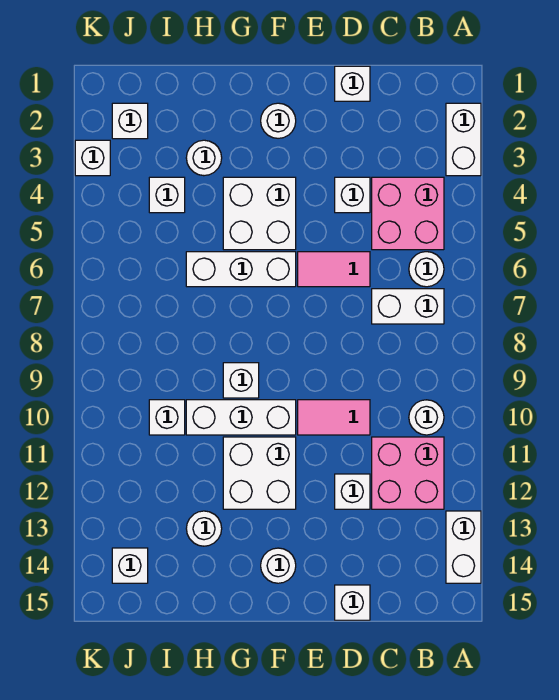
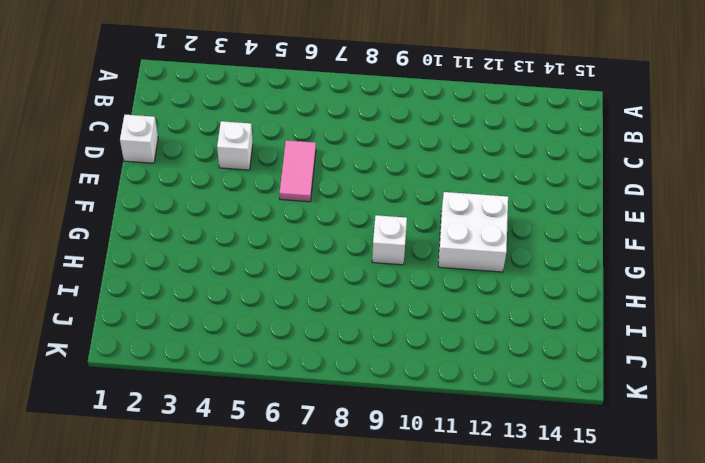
none -> white brick A2:A3 level 1
none -> white brick A13:A14 level 1
none -> pink brick B4:C5 level 1

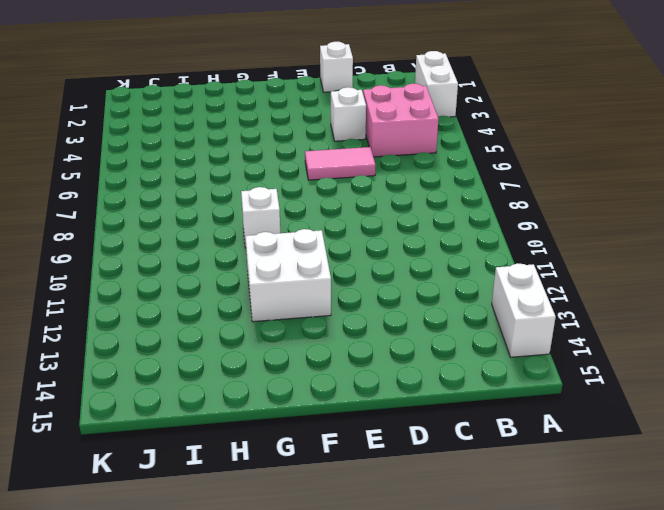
none -> white round brick B6 level 1
none -> white brick B7:C7 level 1
none -> white round brick B10 level 1

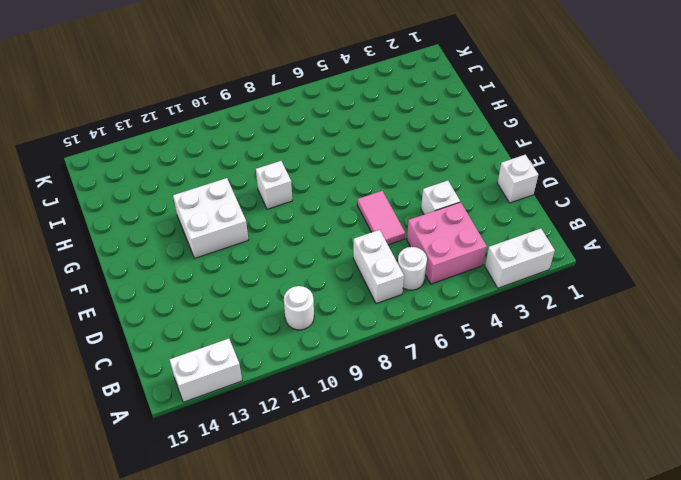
none -> pink brick B11:C12 level 1
none -> pink tile D10:E10 level 1
none -> white brick D12 level 1

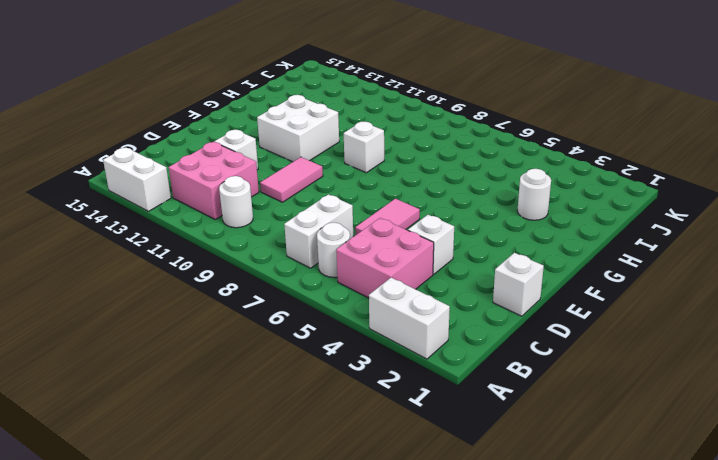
none -> white brick D15 level 1
none -> white round brick F2 level 1
none -> white brick F4:G5 level 1

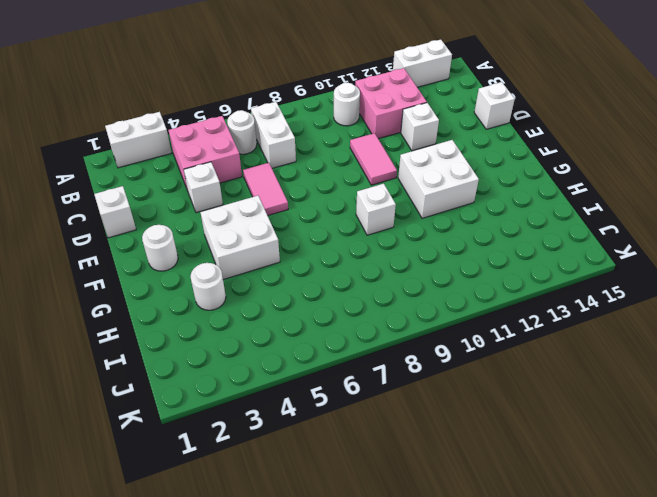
none -> white brick F6:H6 level 1
none -> white brick F10:H10 level 1
none -> white round brick F14 level 1

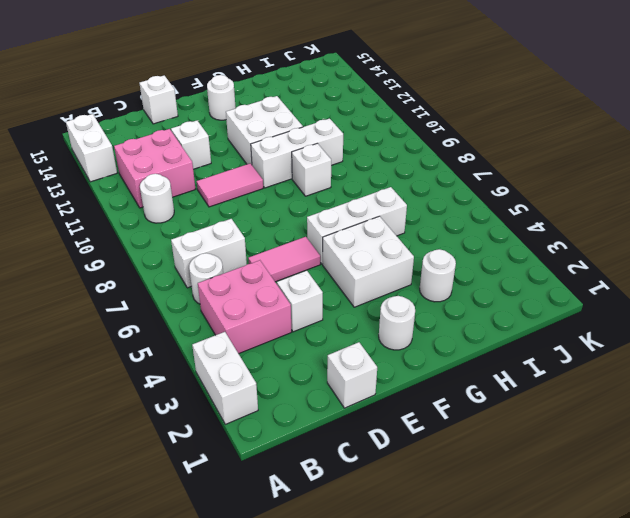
none -> white round brick H13 level 1
none -> white brick I4 level 1
none -> white brick I10 level 1

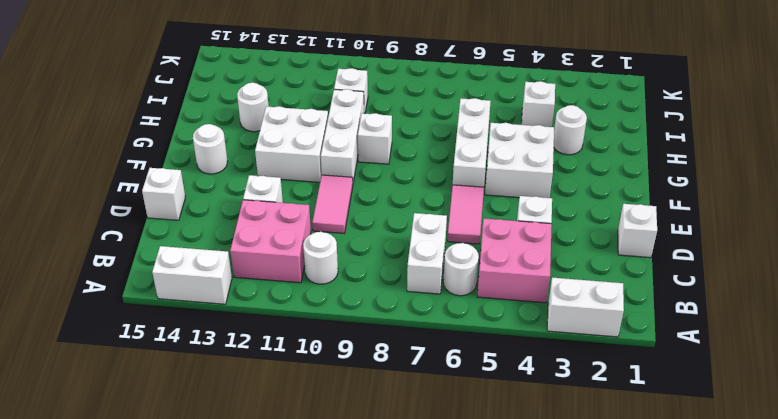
none -> white round brick F2 level 1
none -> white brick J2 level 1
none -> white brick J14 level 1

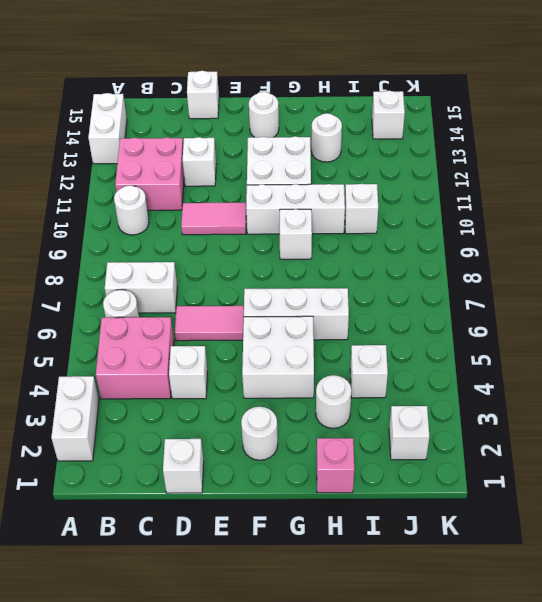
pink brick H1 level 1 -> none
none -> white brick K3 level 1

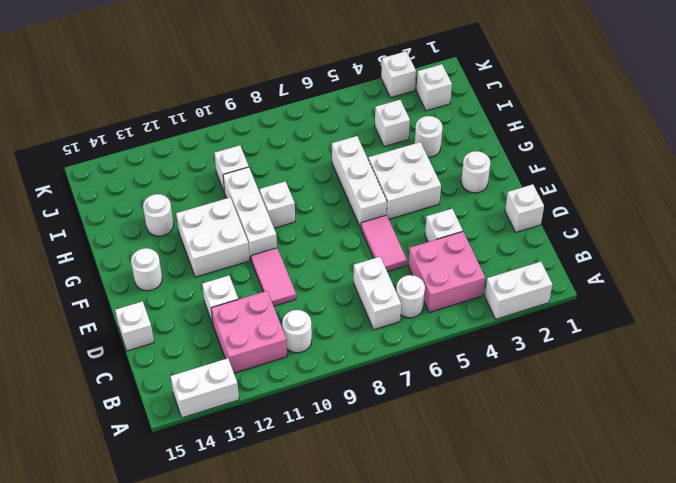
none -> white brick J14 level 1

